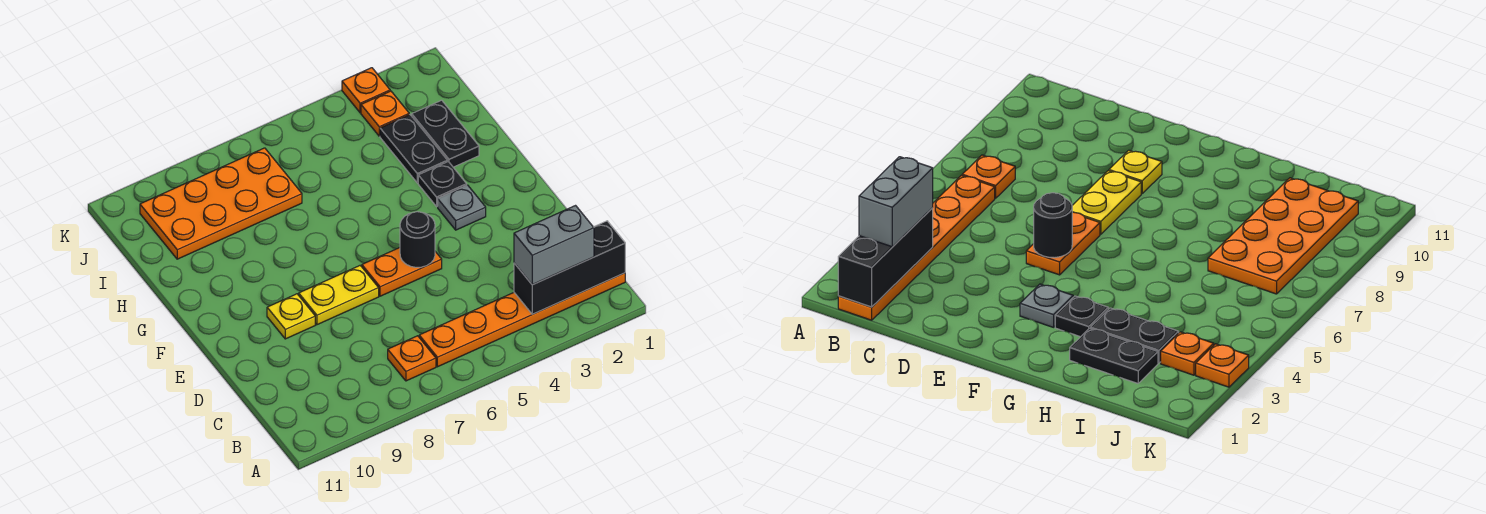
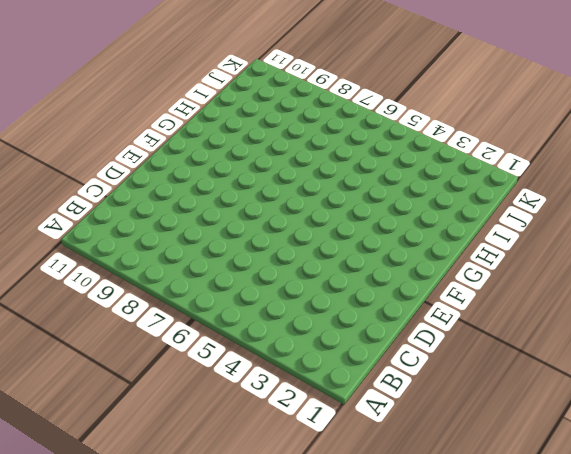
none -> orange plate B1:B6 level 1
none -> orange plate B7 level 1
none -> orange plate E5:E6 level 1

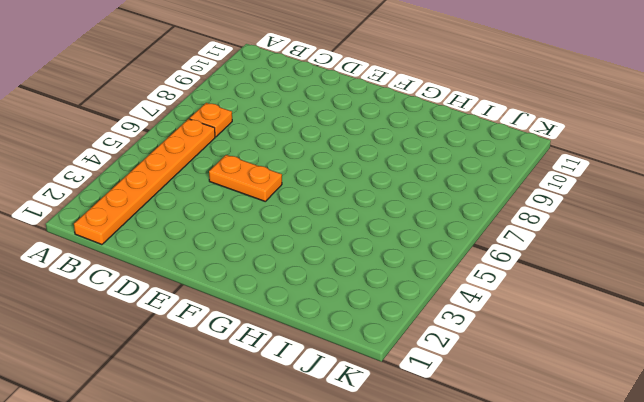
orange plate D5:E5 level 1 -> orange plate E5:E6 level 1
none -> yellow plate E7:E8 level 1
none -> yellow plate E9 level 1
none -> grey plate F3 level 1

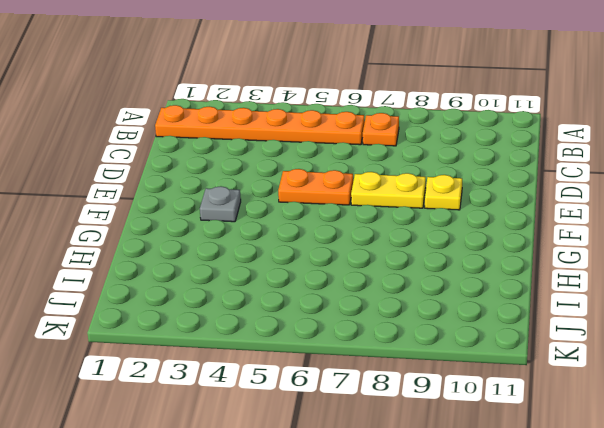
none -> black plate G3 level 1
none -> black plate H2:I2 level 1
none -> black plate H3:I3 level 1

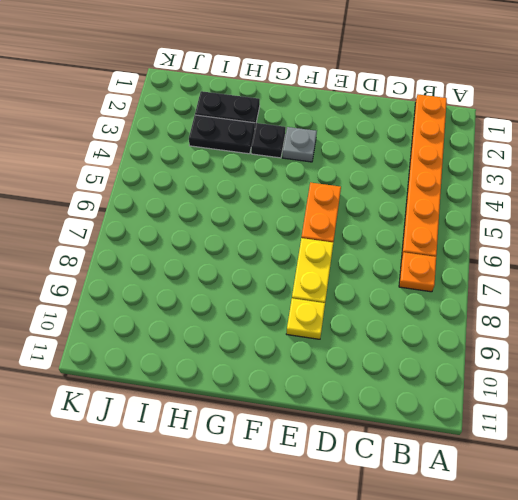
none -> orange plate I7:J10 level 1
none -> orange plate J3 level 1
none -> orange plate K3 level 1

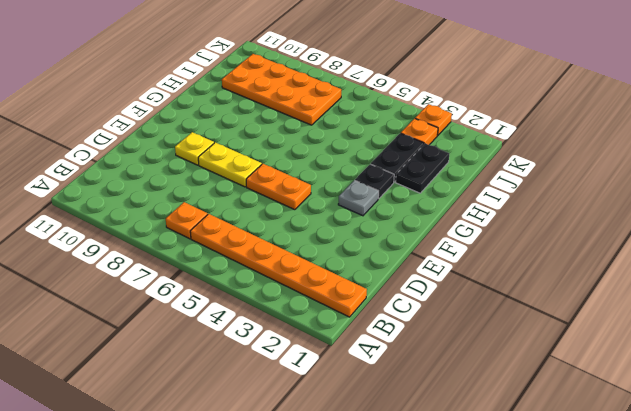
none -> black brick B1:B3 level 2
none -> black round brick E5 level 2
none -> grey brick B2:B3 level 3

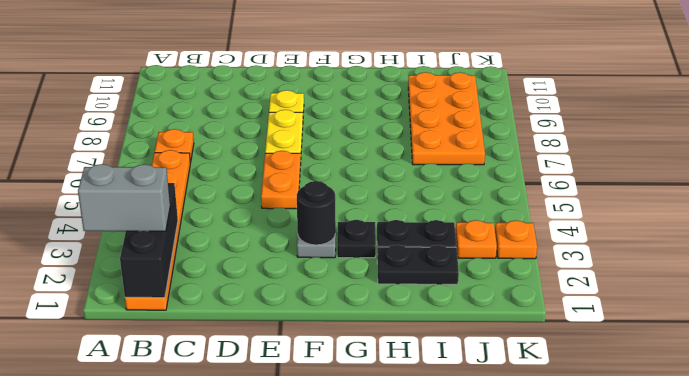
grey brick A2:B2 level 3 -> grey brick B2:B3 level 3
black round brick F3 level 2 -> black round brick E5 level 2

